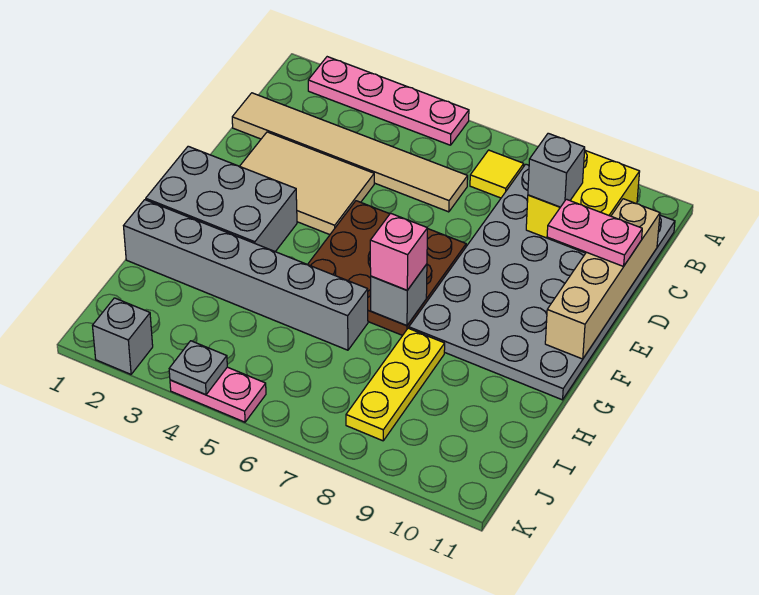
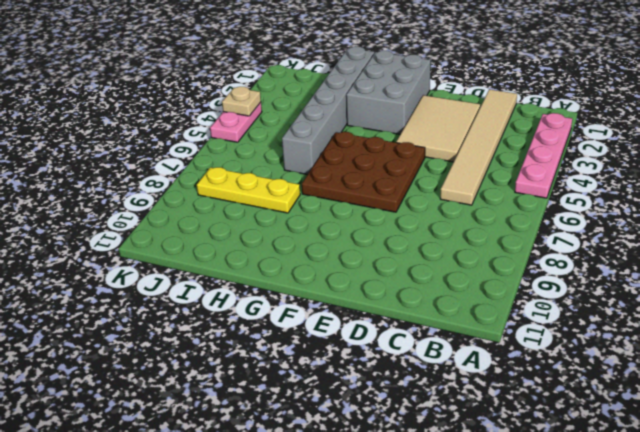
tan plate K4 level 2 -> grey plate K4 level 2
none -> yellow tile B7 level 1
none -> grey plate B8:G11 level 1
none -> grey brick K2 level 1

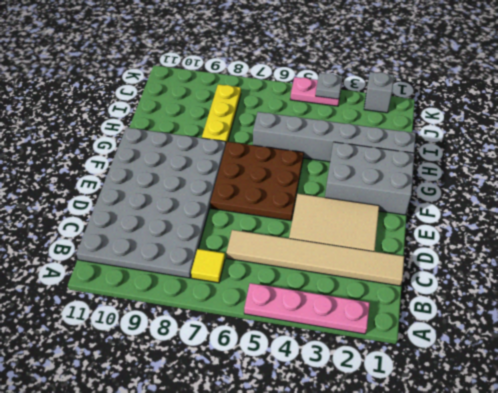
none -> yellow brick B9:C10 level 2
none -> tan brick C11:F11 level 2
none -> grey brick G7 level 2

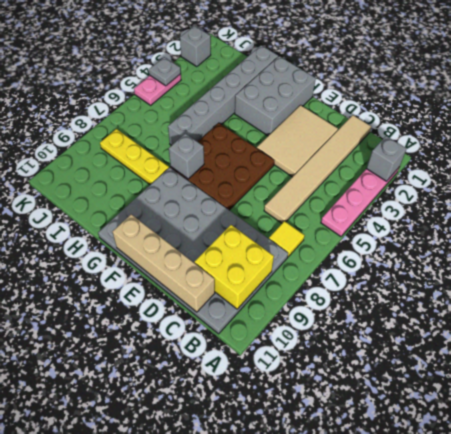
grey brick A2 level 2 -> grey brick C9 level 3
none -> pink plate D10:D11 level 3
none -> pink brick G7 level 3

